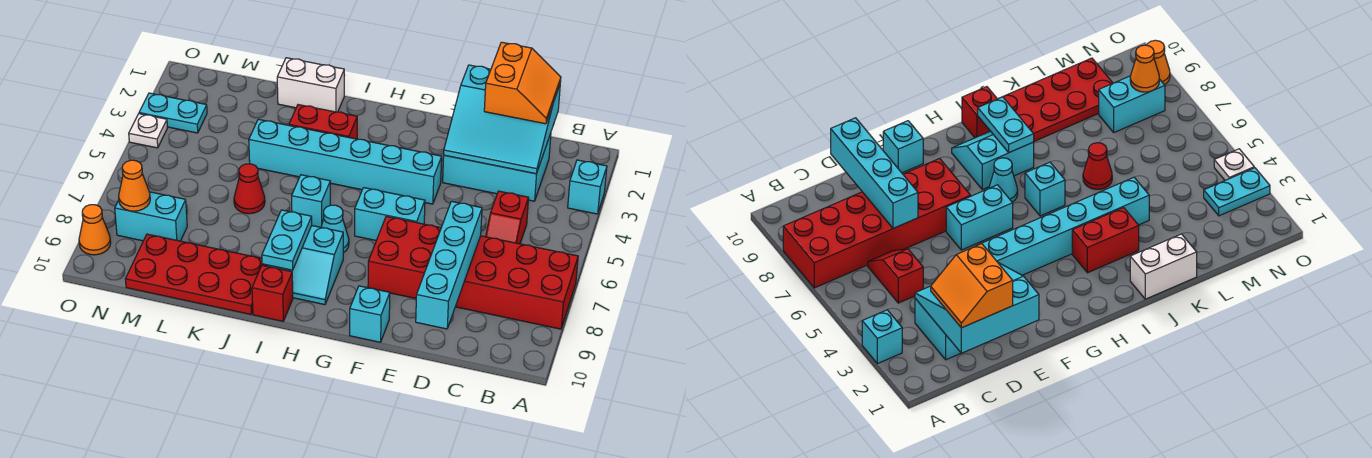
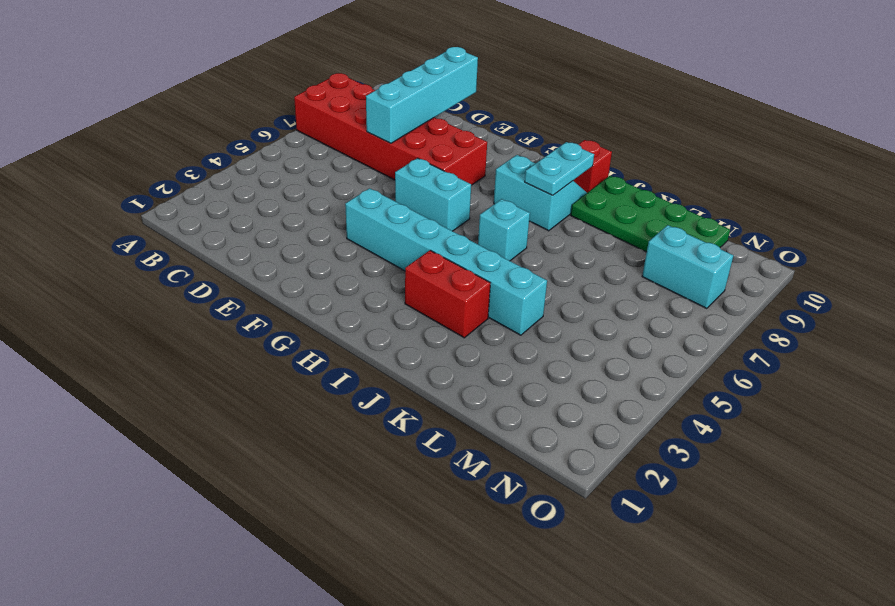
green plate J9:M10 level 1 -> red plate J9:M10 level 1
none -> cyan brick A3 level 1
none -> cyan brick C2:E3 level 1
none -> red slope C5:C6 level 1 top 5

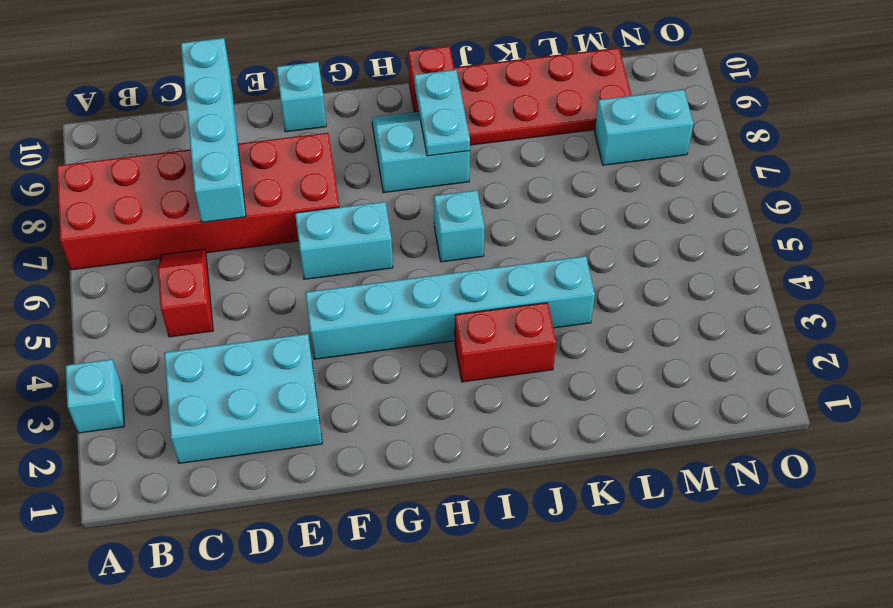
none -> cyan cone H7 level 1
none -> white brick J1:K1 level 1
none -> red cone K6 level 1

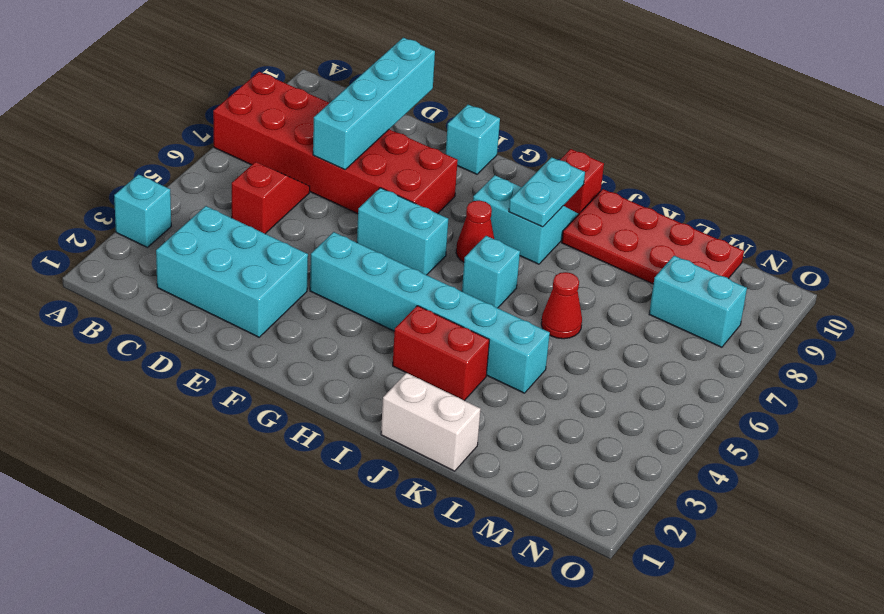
red cone H7 level 1 -> cyan cone H7 level 1
none -> cyan plate N3:O3 level 1
none -> white plate O4 level 1
none -> orange cone O9 level 1

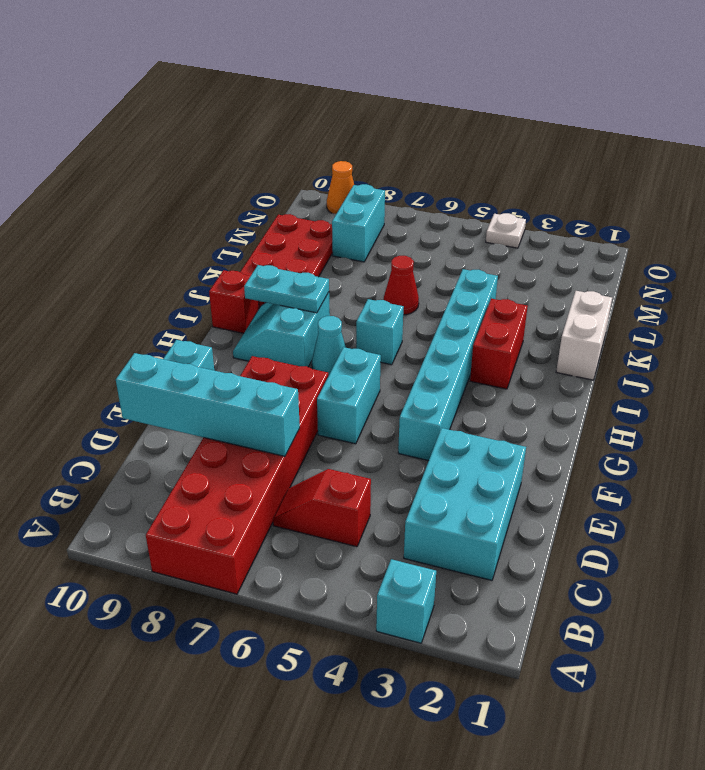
none -> cyan plate N3:O3 level 1
none -> cyan slope C1:E3 level 2 top 1
none -> orange cone N8 level 2

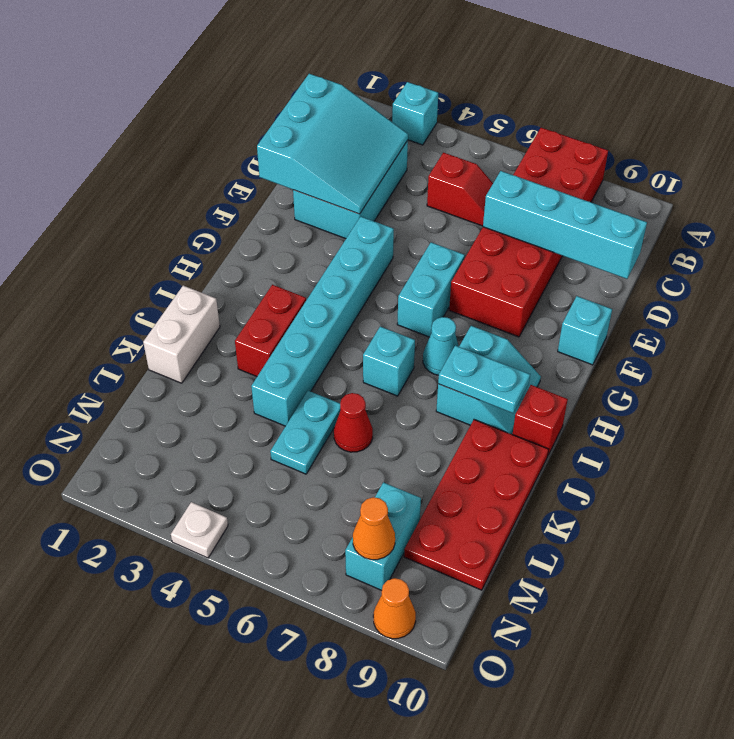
cyan plate K5:L5 level 1 -> cyan plate N3:O3 level 1
none -> orange slope C1:D2 level 3 top D

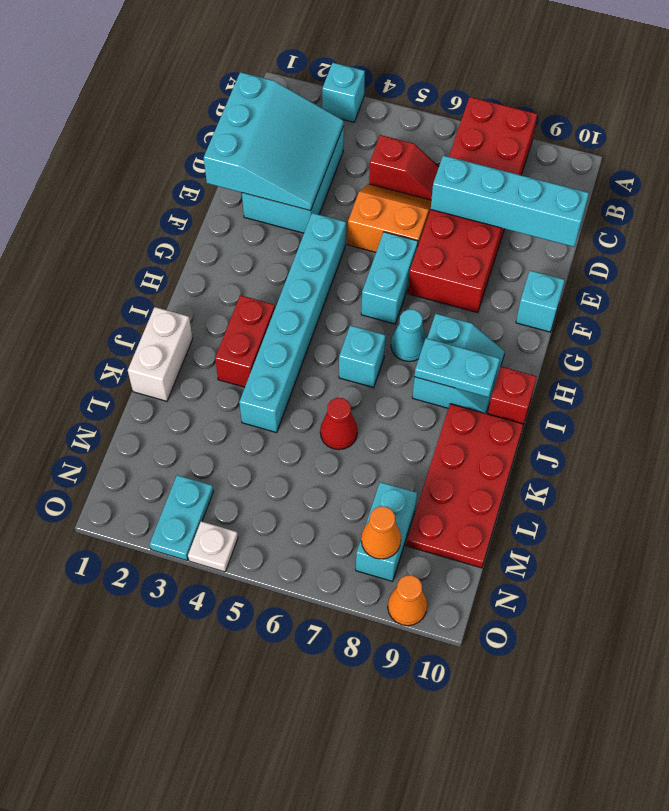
orange slope D5:E6 level 1 top E -> orange slope C1:D2 level 3 top D

